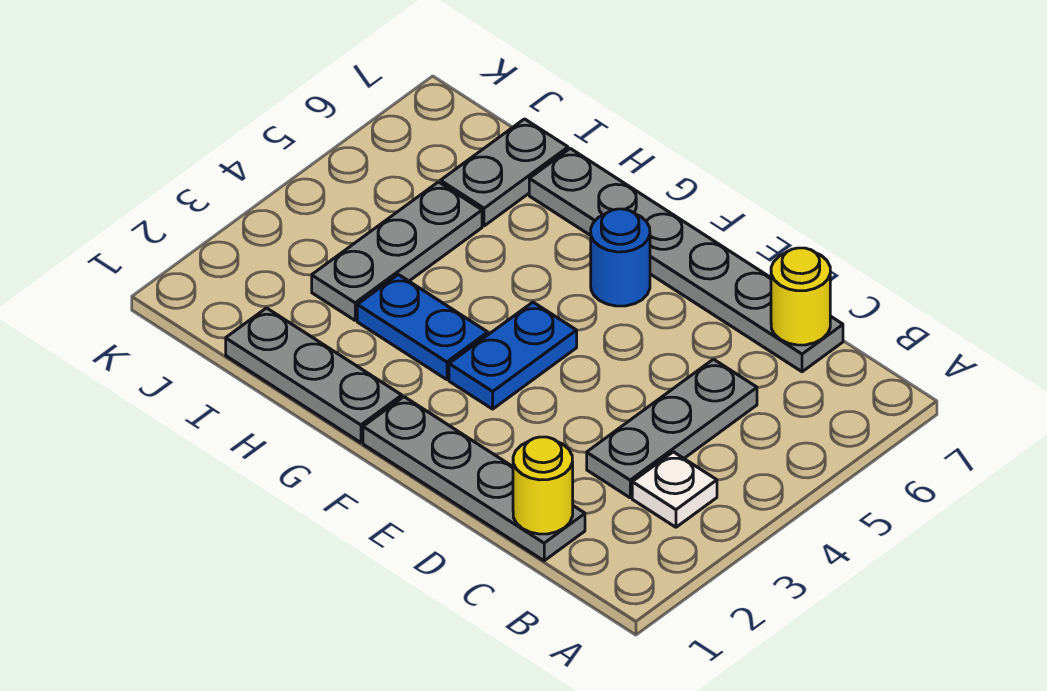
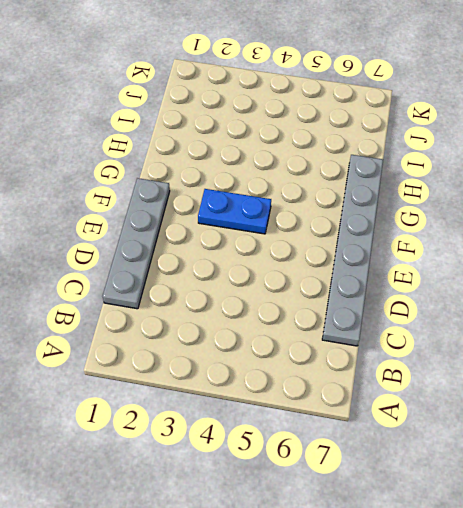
none -> white plate B3 level 1
none -> grey plate C3:C5 level 1
none -> blue round brick F6 level 1

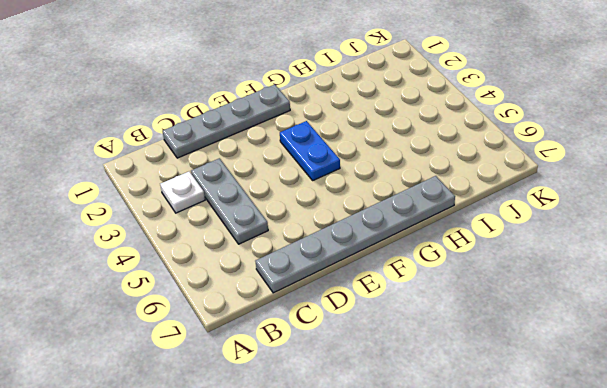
none -> blue round brick F6 level 1
none -> grey plate G1:I1 level 1
none -> blue plate G3:H3 level 1

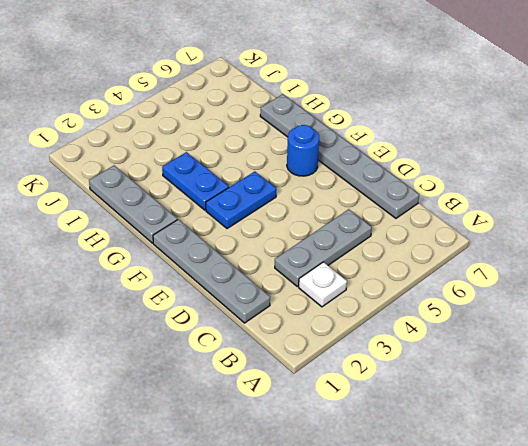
none -> grey plate I3:I5 level 1
none -> grey plate I6:I7 level 1
none -> yellow round brick C1 level 2

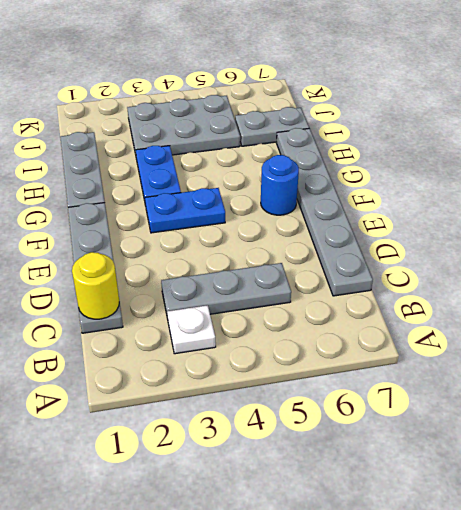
grey plate I3:J5 level 1 -> grey plate I3:I5 level 1
none -> yellow round brick C7 level 2

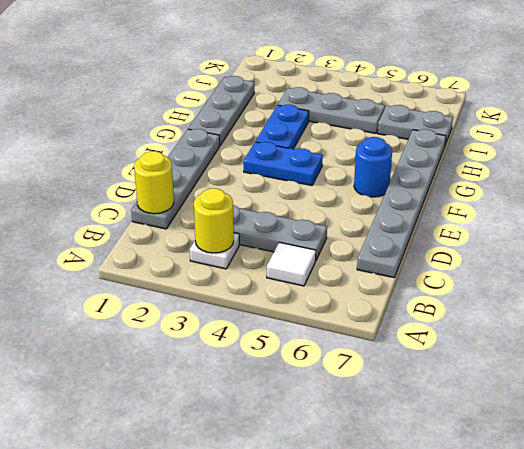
yellow round brick B3 level 2 -> yellow round brick C7 level 2
white tile B5 level 1 -> none

